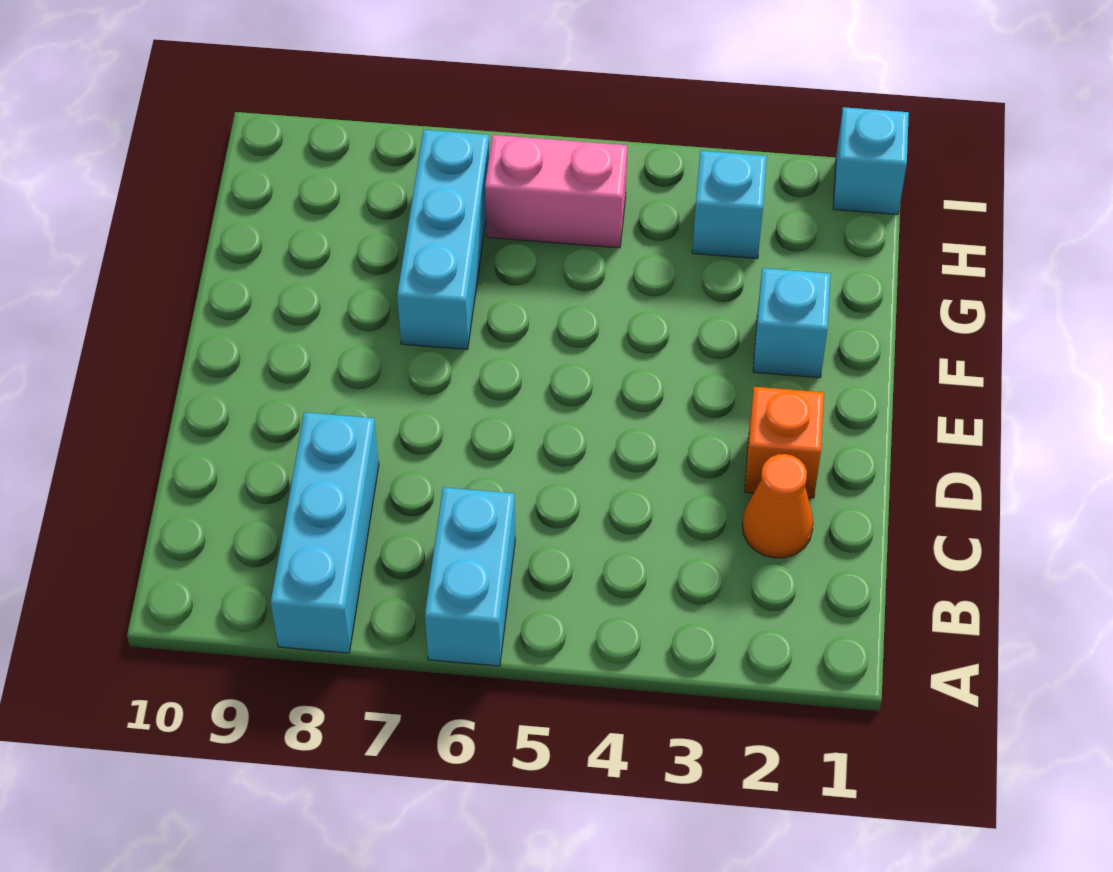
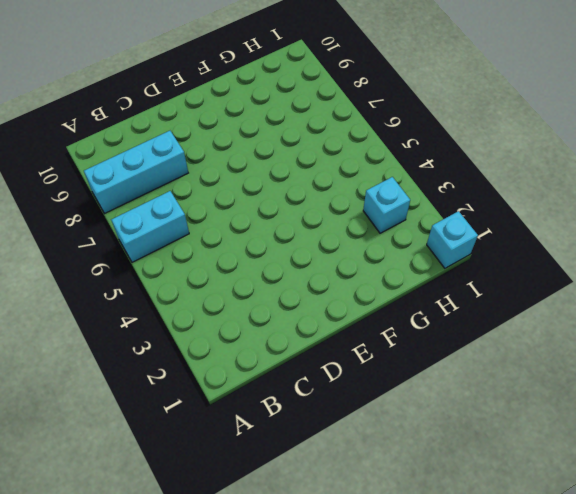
none -> orange cone C2 level 1
none -> orange brick D2 level 1

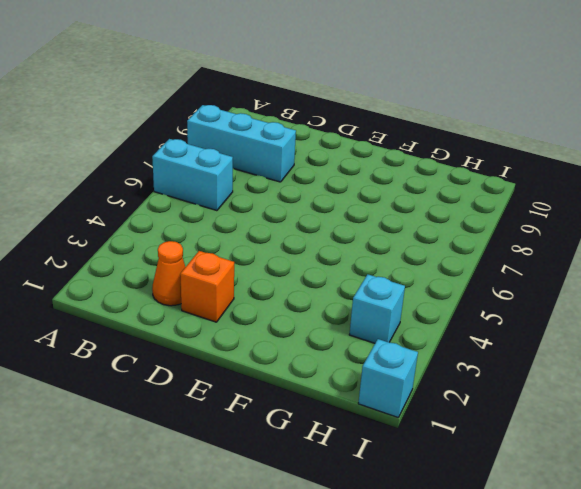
none -> cyan brick F2 level 1
none -> cyan brick F7:H7 level 1

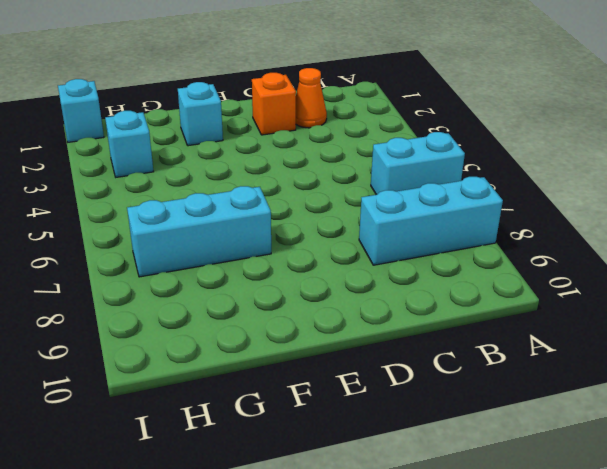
none -> pink brick H5:H6 level 1

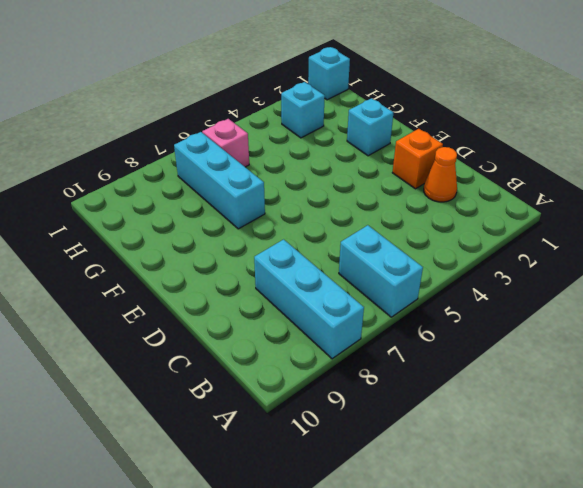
pink brick H6 level 1 -> pink brick H5:H6 level 1

